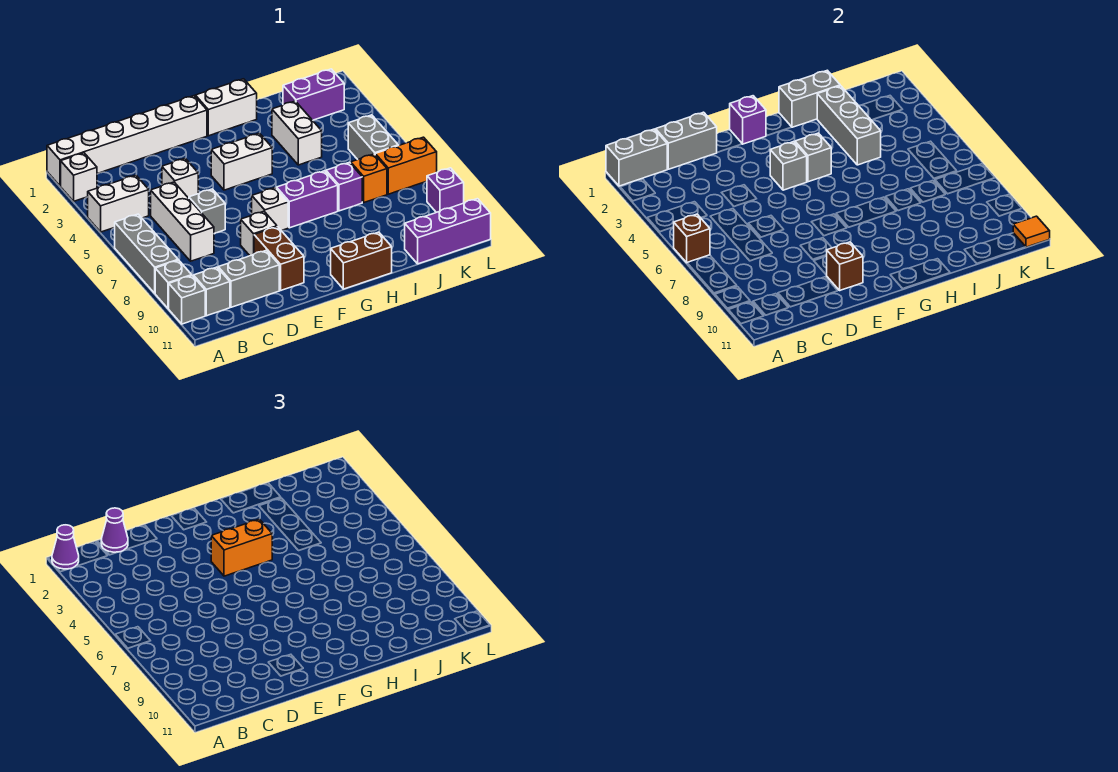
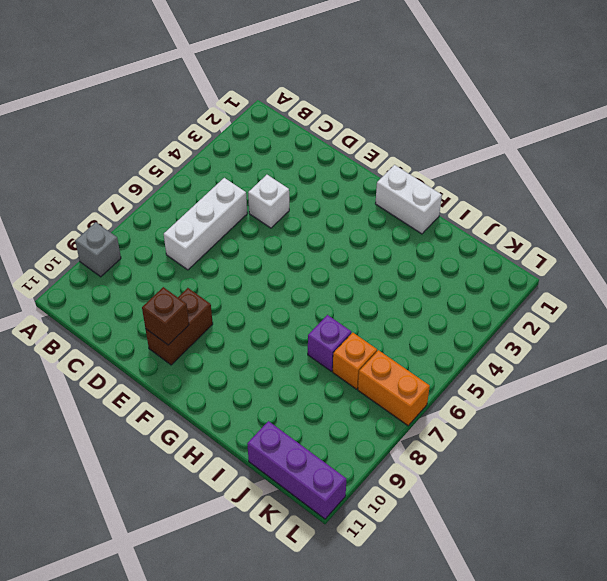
none -> white brick A1:F1 level 1
none -> white brick A2 level 1
none -> white brick A4:B4 level 1
none -> grey brick A6:A8 level 1

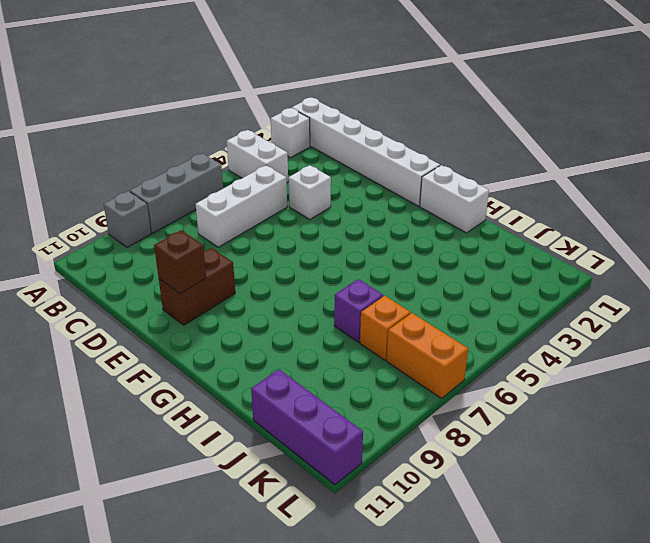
none -> grey brick A10 level 1
none -> grey brick B10 level 1
none -> grey brick C10:D10 level 1
none -> grey brick D6 level 1

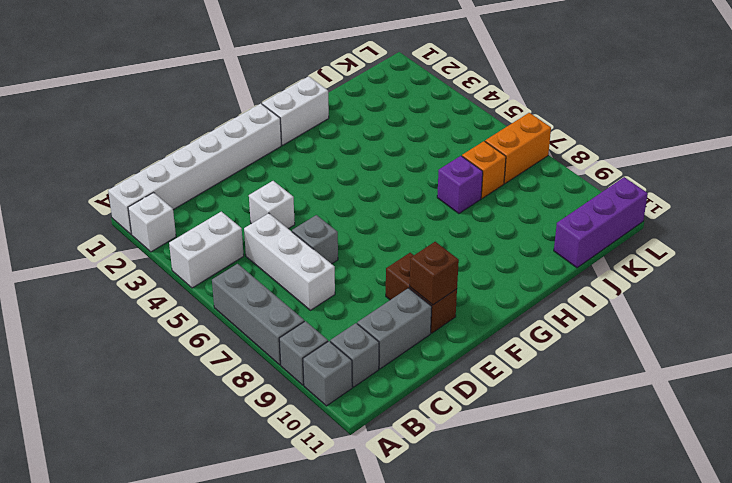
none -> white brick E8 level 1
none -> white brick F4:G4 level 1
none -> white brick F7 level 1
none -> purple brick G7:H7 level 1

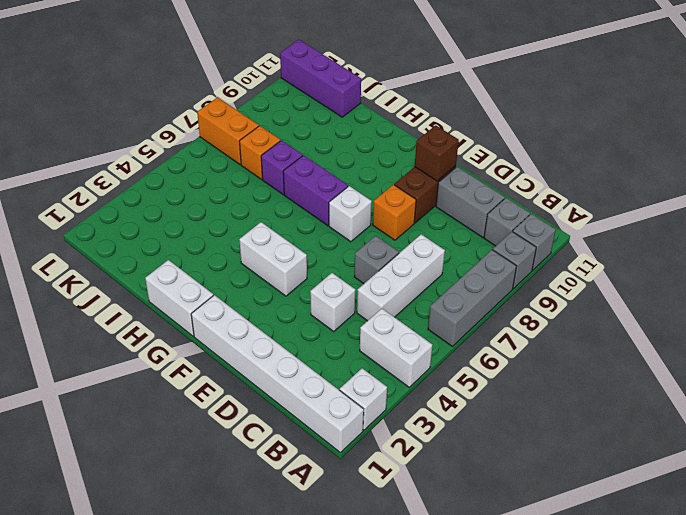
orange brick E8 level 1 -> white brick E8 level 1
none -> brown brick G11:H11 level 1
none -> white brick I3:I4 level 1
none -> purple brick J2:K2 level 1
none -> grey brick K5:K6 level 1

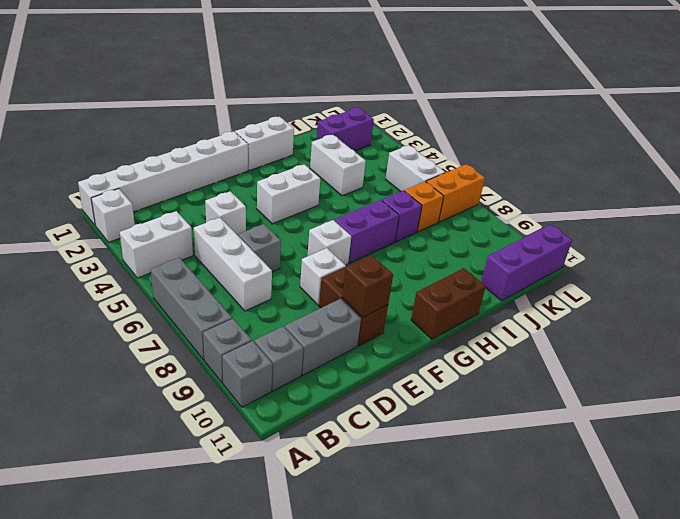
white brick K5:K6 level 1 -> grey brick K5:K6 level 1
none -> purple brick L9 level 1
none -> grey brick A1:B1 level 2
none -> brown brick A6 level 2
none -> grey brick C1:D1 level 2

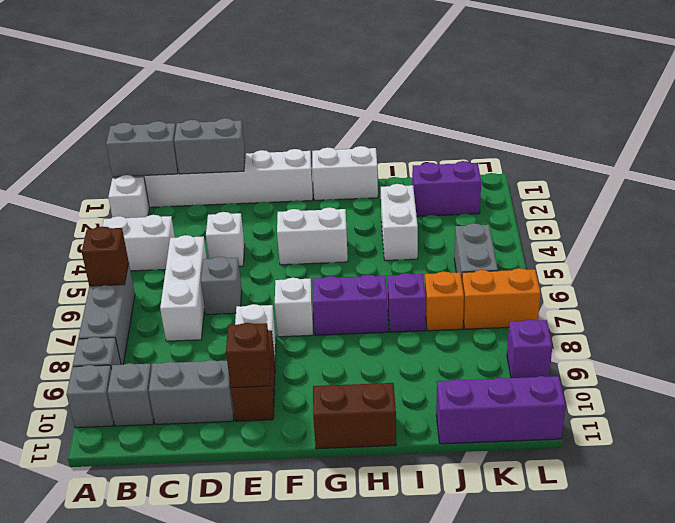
none -> purple brick F1 level 2
none -> grey brick F4 level 2
none -> grey brick G4 level 2
none -> grey brick H1:I1 level 2

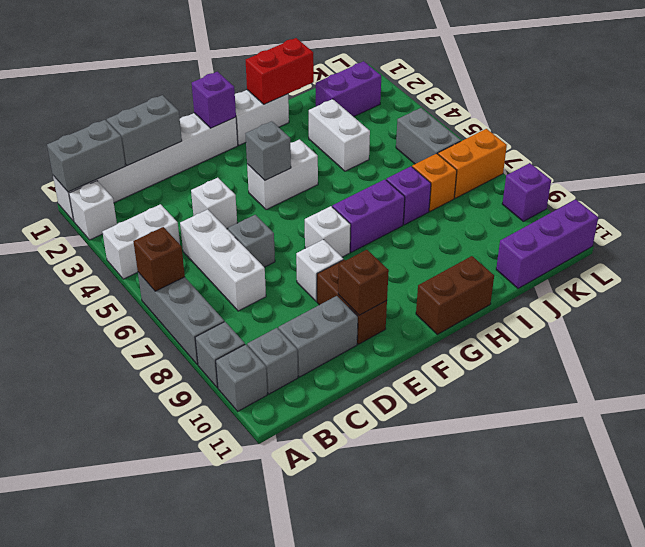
red brick H1:I1 level 2 -> grey brick H1:I1 level 2
none -> grey brick G4 level 2
none -> grey brick I2:I4 level 2
none -> orange tile L11 level 2
none -> purple cone A1 level 3

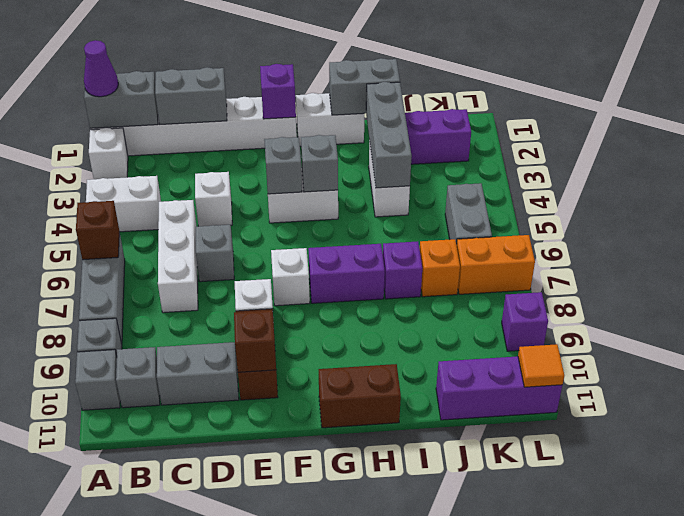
none -> purple cone C1 level 3
none -> orange brick F4:G4 level 3

